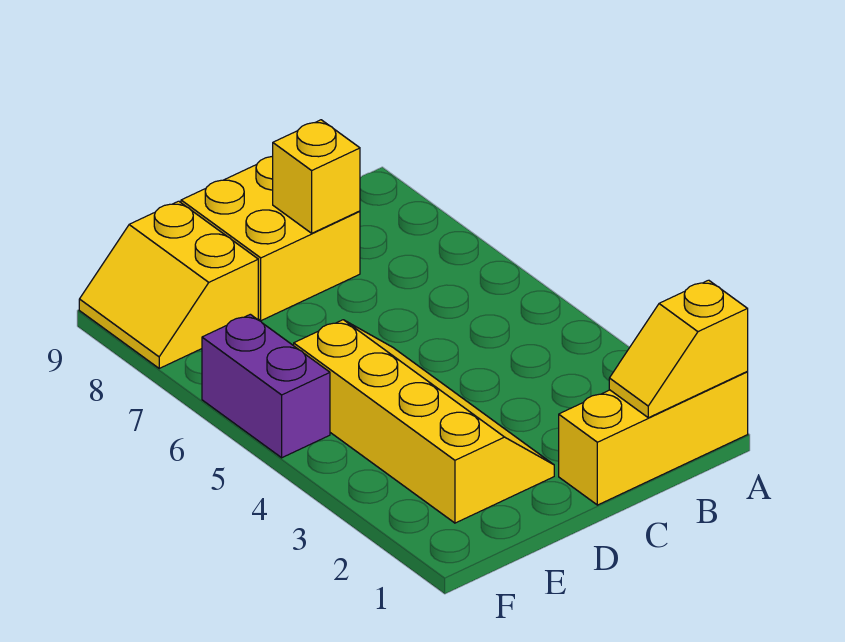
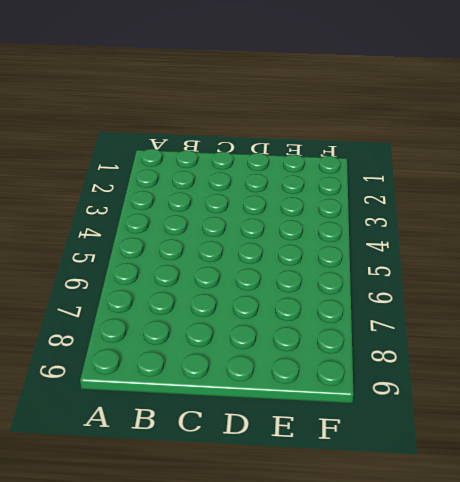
none -> yellow brick A1:C1 level 1
none -> yellow brick C8:D9 level 1

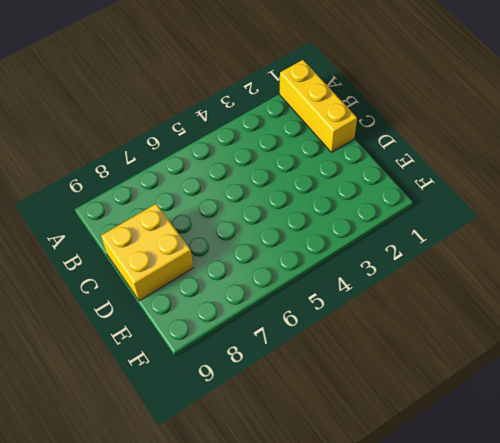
none -> yellow slope D2:E5 level 1 top E
none -> yellow slope E8:F9 level 1 top E

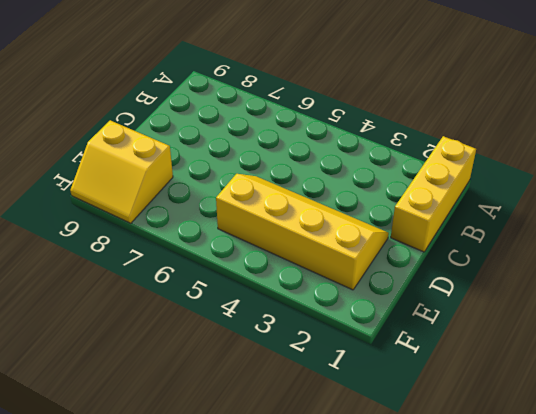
none -> yellow brick C8:D9 level 1
none -> purple brick F5:F6 level 1

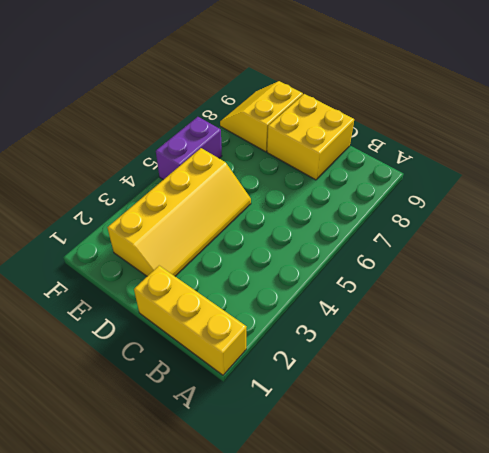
none -> yellow slope A1:B1 level 2 top A
none -> yellow brick C8 level 2

